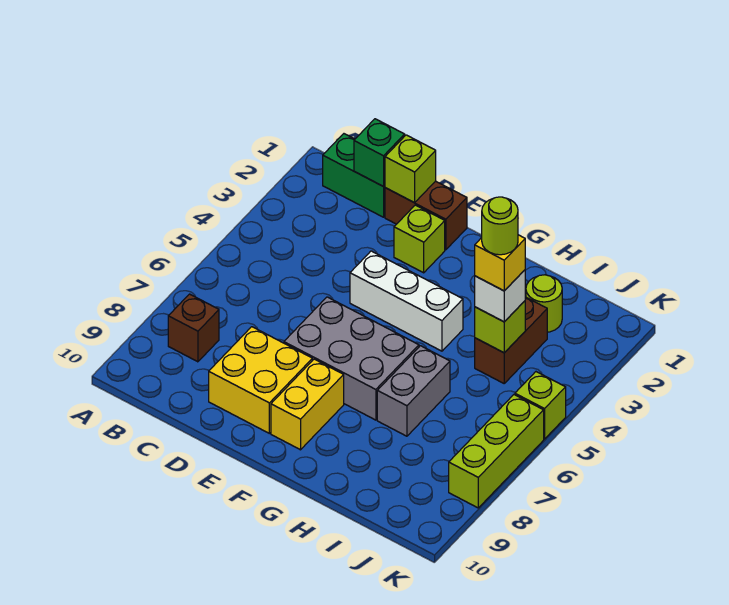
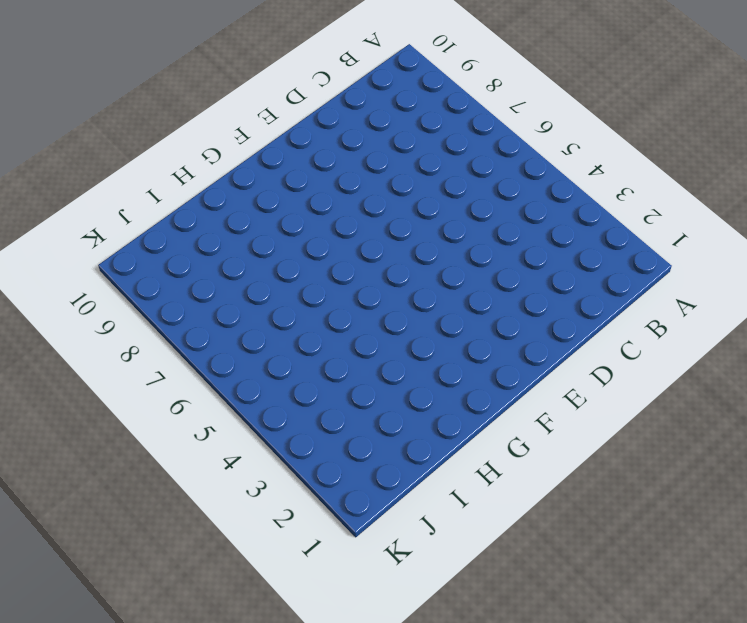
none -> green brick B1:C1 level 1
none -> brown brick B8 level 1
none -> brown brick D1:E1 level 1

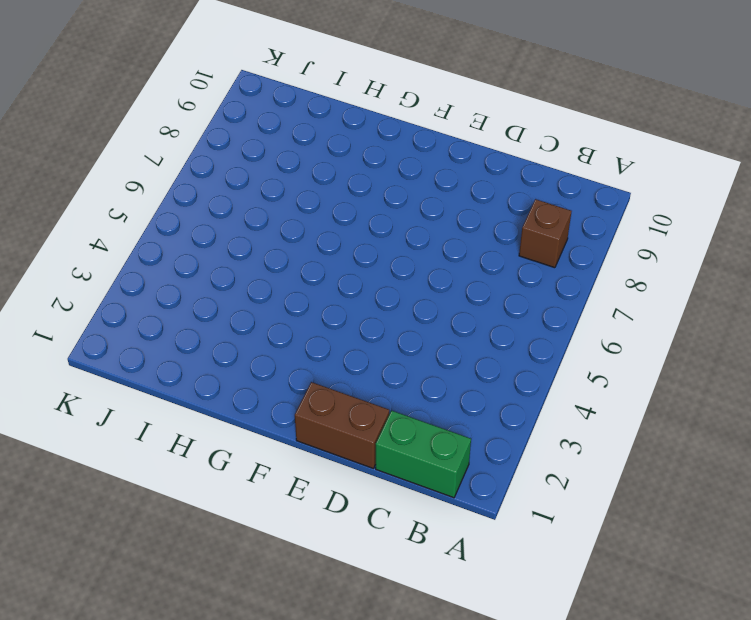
none -> yellow brick D8:E9 level 1
none -> lime brick E2 level 1
none -> white brick E4:G4 level 1

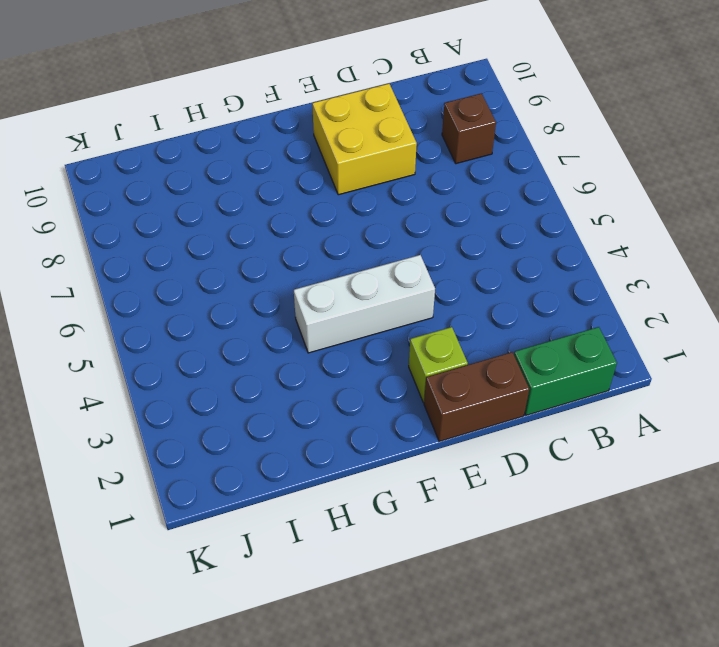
none -> grey brick E6:G7 level 1
none -> yellow brick F8:F9 level 1
none -> grey brick H6:H7 level 1

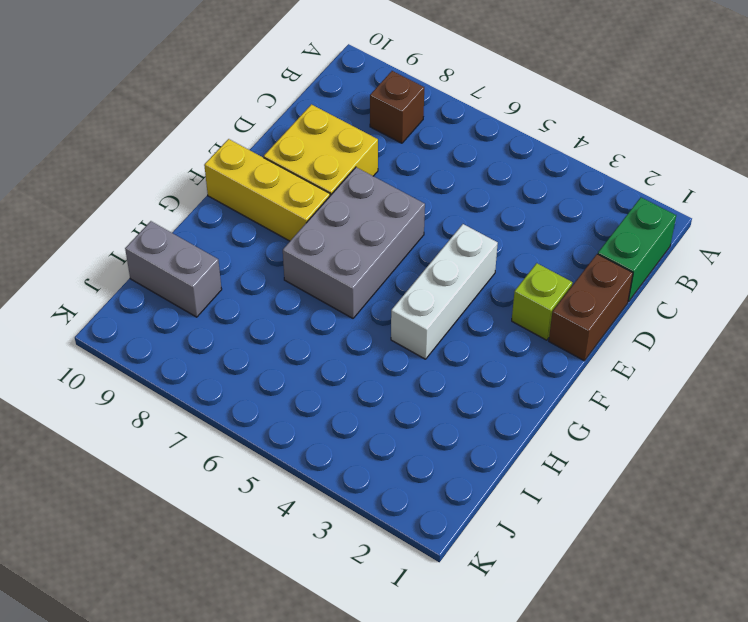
yellow brick F8:F10 level 1 -> yellow brick F8:F9 level 1
grey brick I9:I10 level 1 -> grey brick H6:H7 level 1
none -> lime round brick I2 level 1
none -> brown brick I3:I4 level 1
none -> lime brick K5 level 1

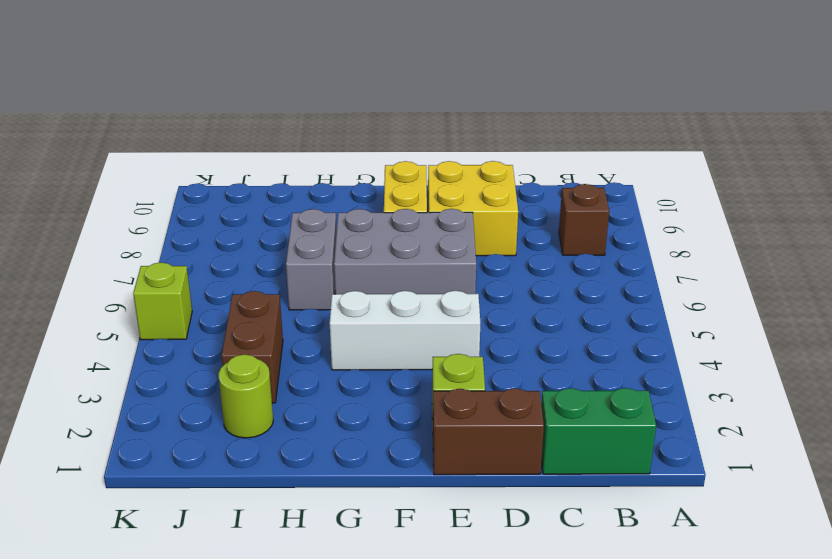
none -> lime brick K6:K8 level 1
none -> green brick C1 level 2
none -> lime brick D1 level 2

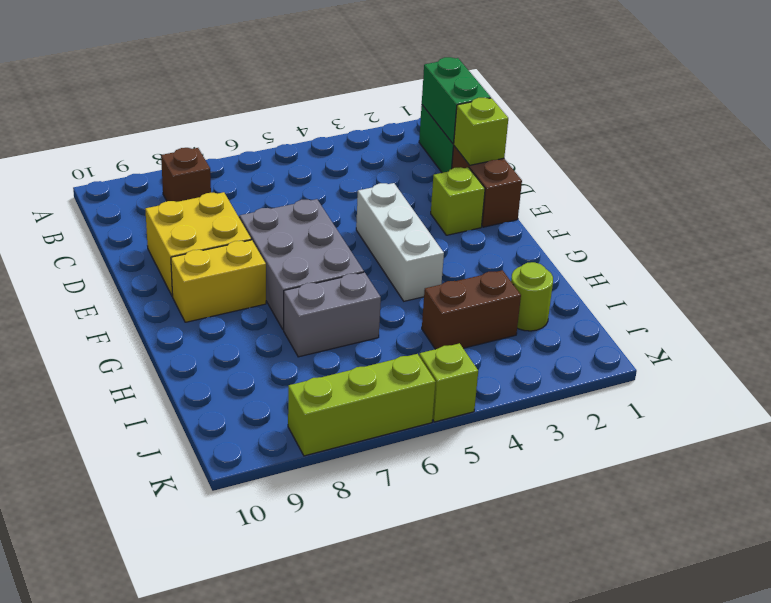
green brick B1:C1 level 2 -> green brick C1 level 2
none -> lime brick I4 level 2
none -> white brick I4 level 3
none -> yellow brick I4 level 4

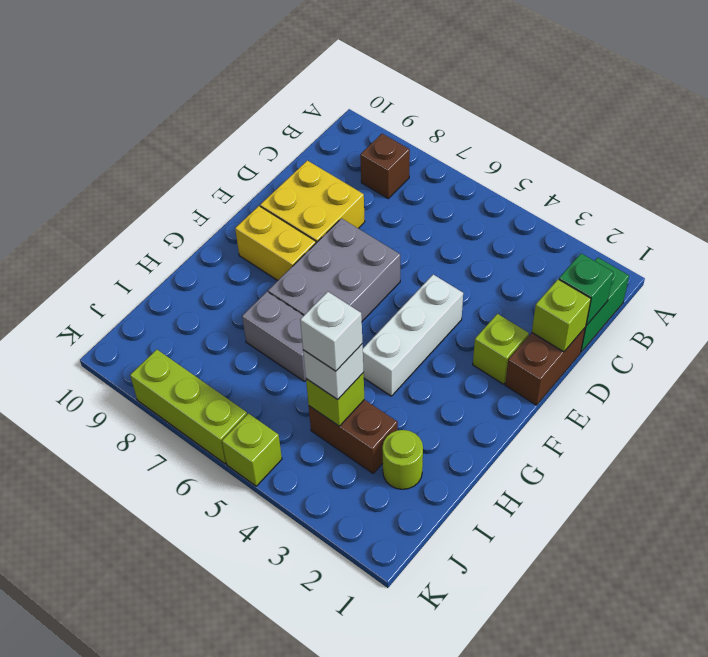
white brick I4 level 4 -> yellow brick I4 level 4
none -> lime round brick I4 level 5

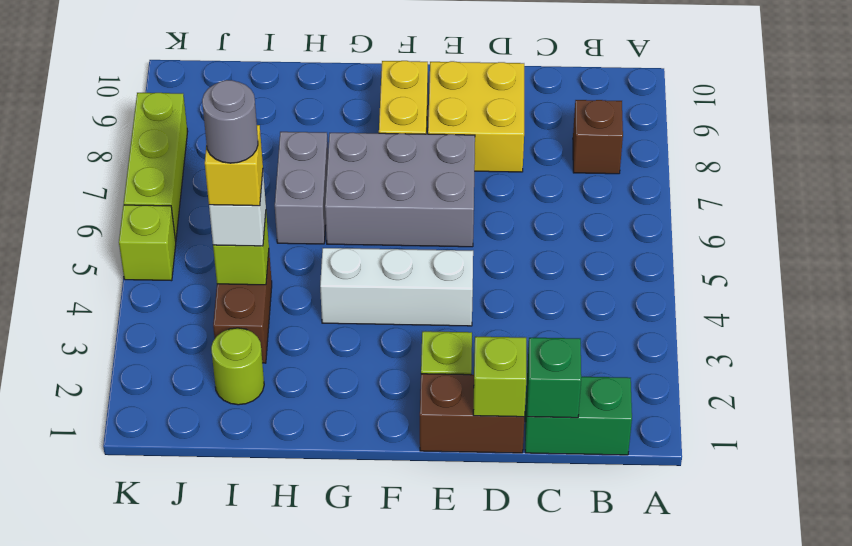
grey round brick I4 level 5 -> lime round brick I4 level 5

